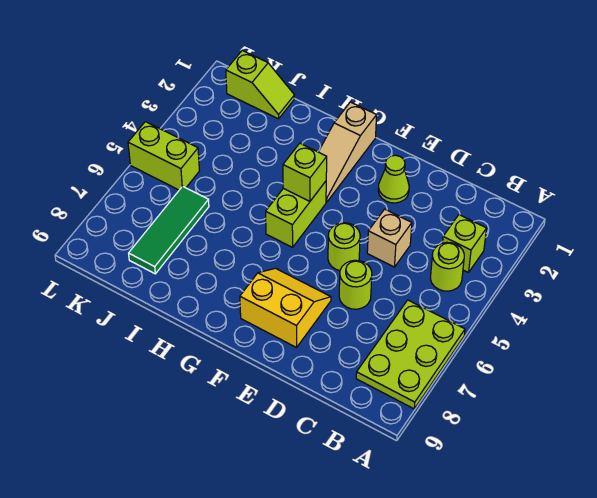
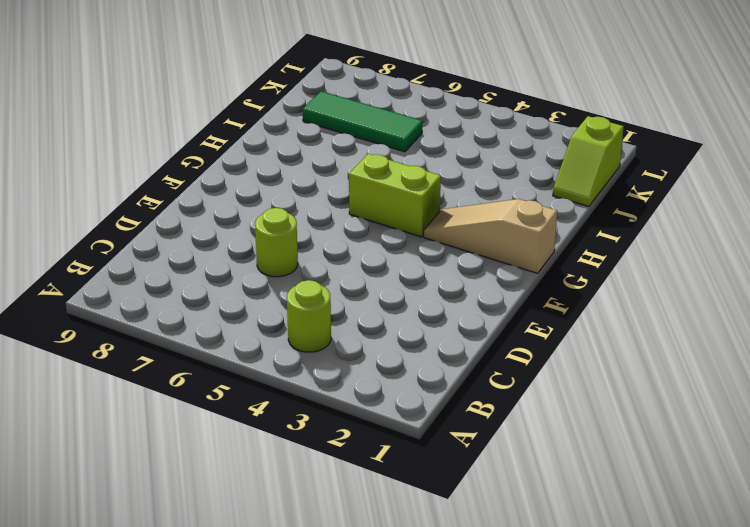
none -> lime plate A6:B8 level 1
none -> lime brick B3 level 1
none -> tan brick D4 level 1

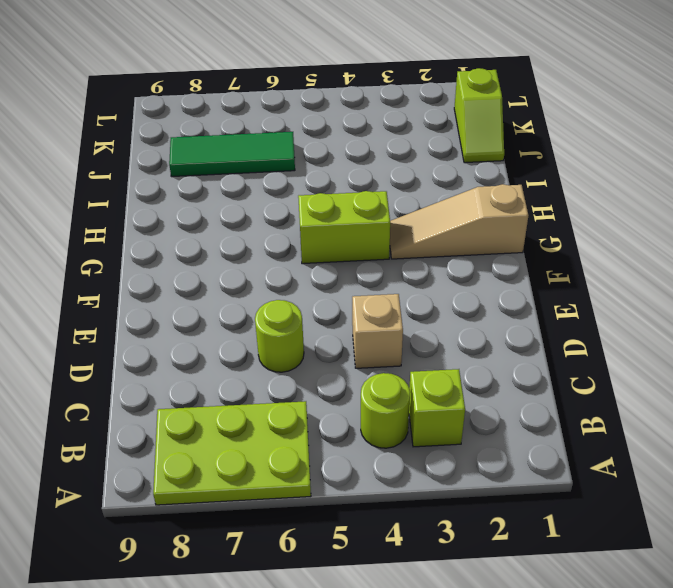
none -> lime cone E2 level 1
none -> lime round brick E5 level 1
none -> yellow slope E7:F8 level 1 top 8

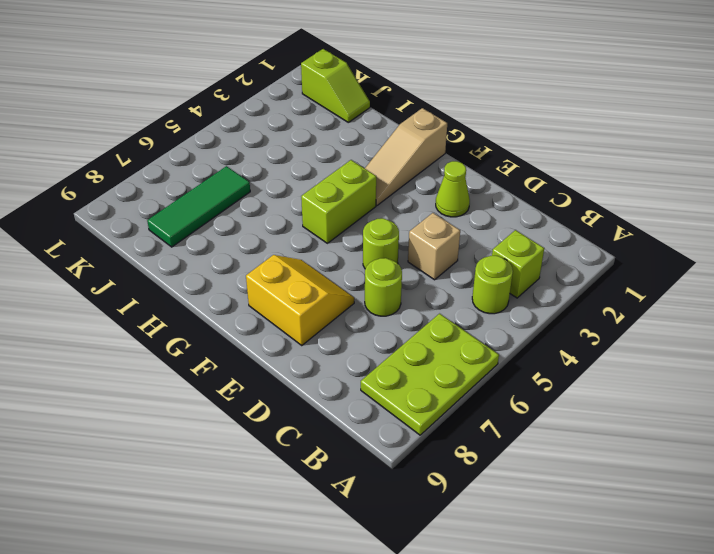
none -> lime brick K5:L5 level 1
none -> lime brick G4 level 2

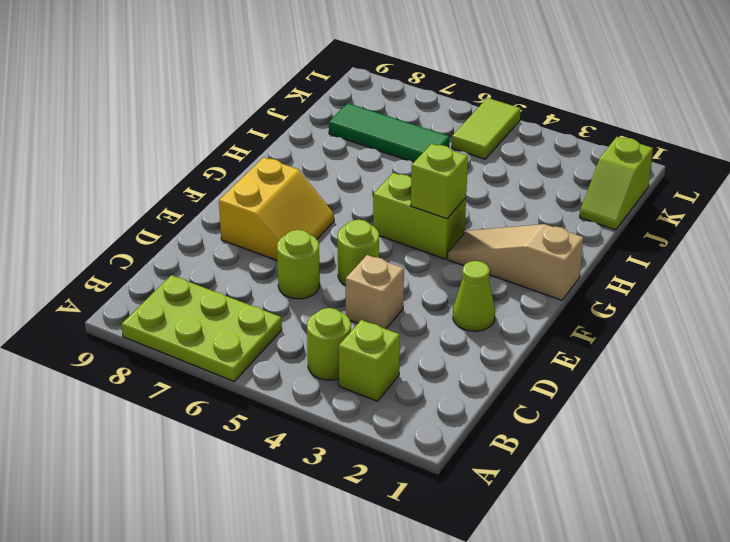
lime tile K5:L5 level 1 -> lime brick K5:L5 level 1

